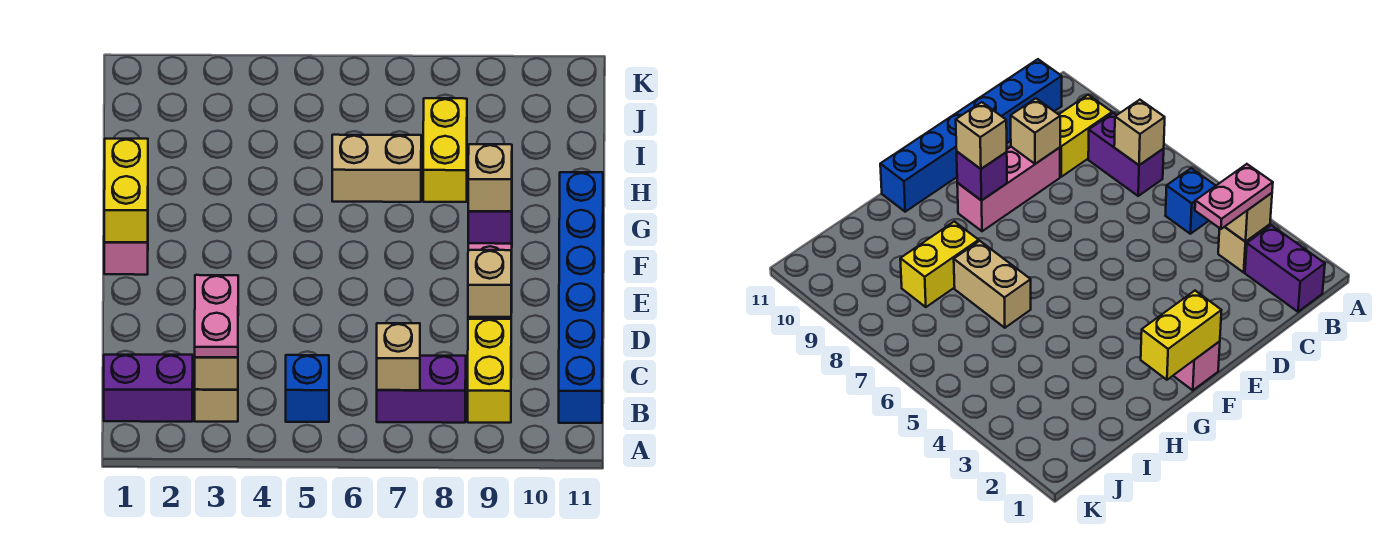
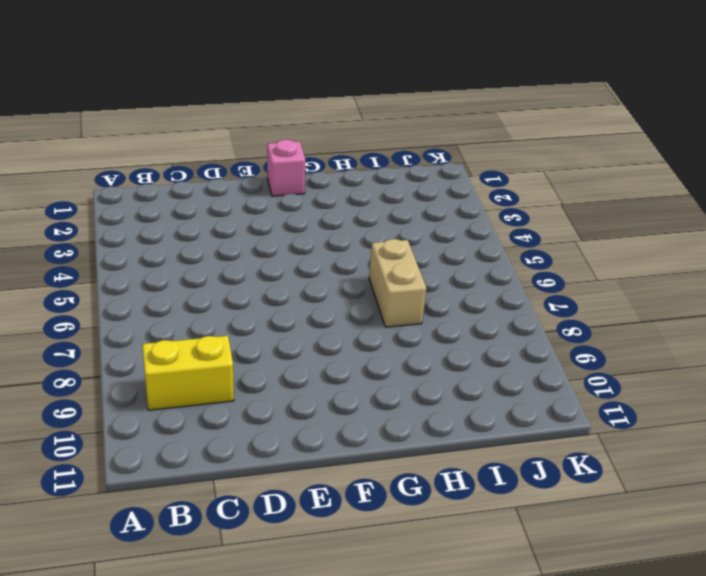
none -> purple brick B1:B2 level 1
none -> tan brick B3 level 1
none -> blue brick B5 level 1

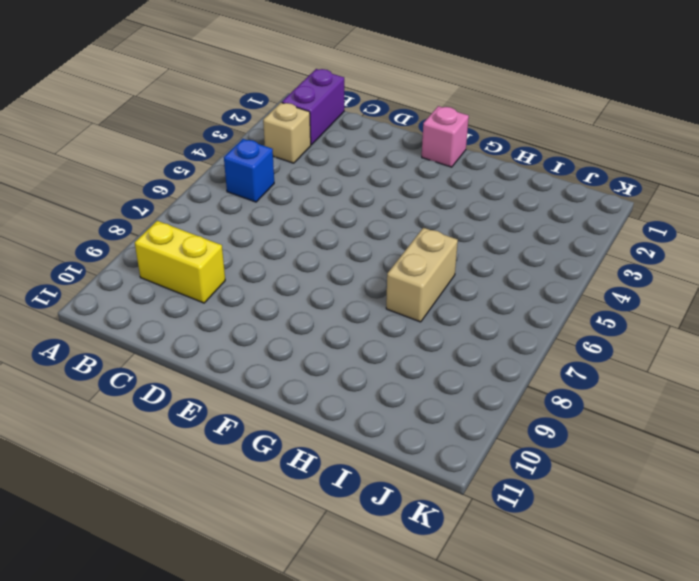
none -> purple brick B7:B8 level 1
none -> blue brick B11:G11 level 1
none -> pink brick D9:F9 level 1

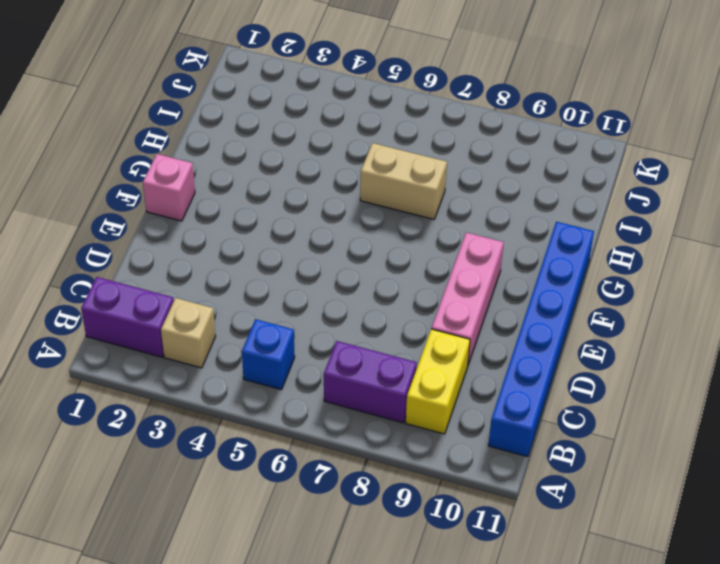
none -> yellow brick H8:I8 level 1
none -> tan brick B3 level 2
none -> tan brick B7 level 2

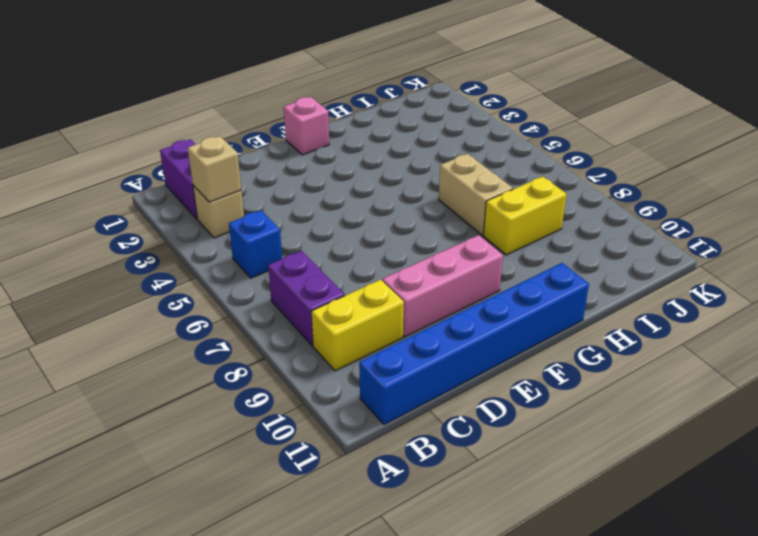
none -> tan brick B7 level 2
none -> tan brick D9 level 2
none -> yellow brick F1:G1 level 2

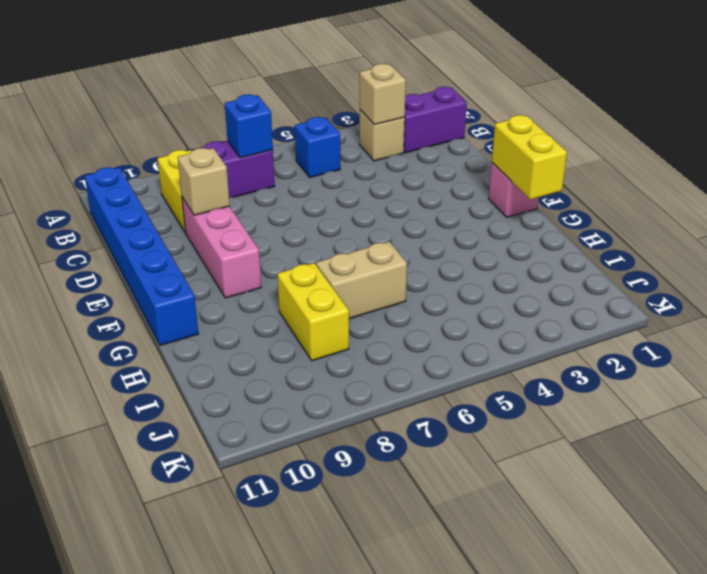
blue brick B7 level 2 -> tan brick B7 level 2
none -> purple brick F9 level 2
none -> pink plate B3:C3 level 3
none -> tan brick F9 level 3

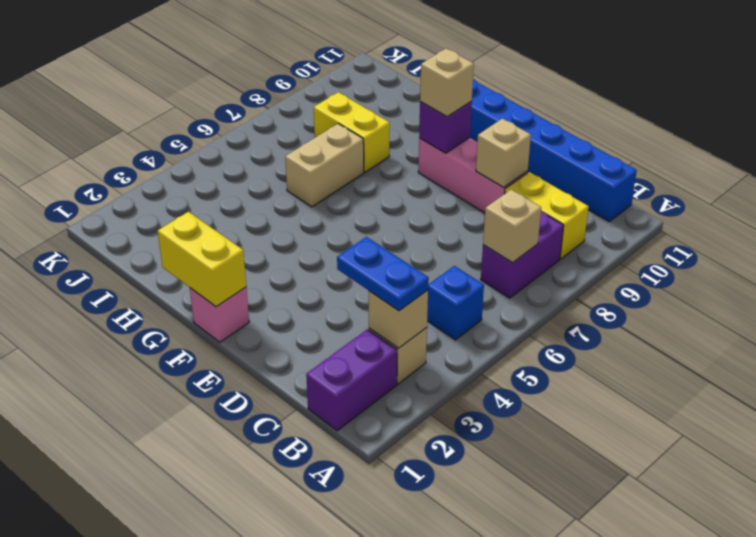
blue plate B3:C3 level 3 -> pink plate B3:C3 level 3

